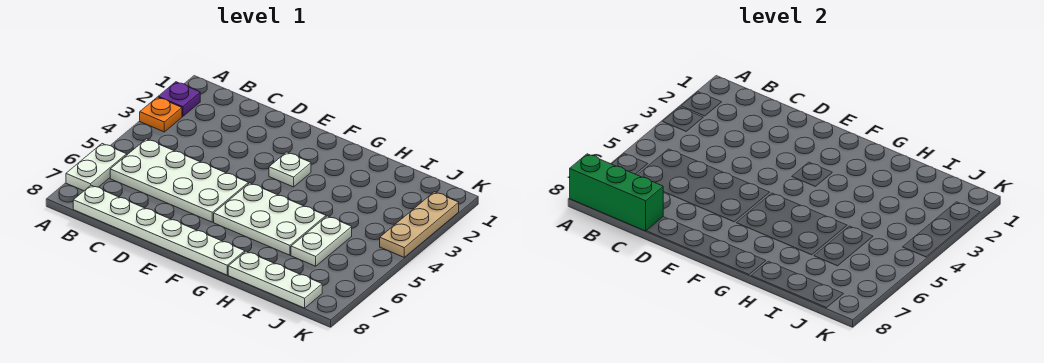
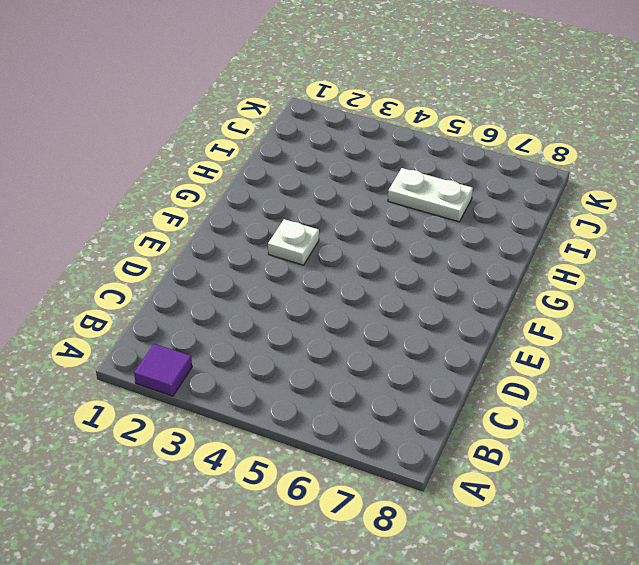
purple tile A2 level 1 -> purple plate A2 level 1
none -> orange plate A3 level 1
none -> white plate A6:A7 level 1

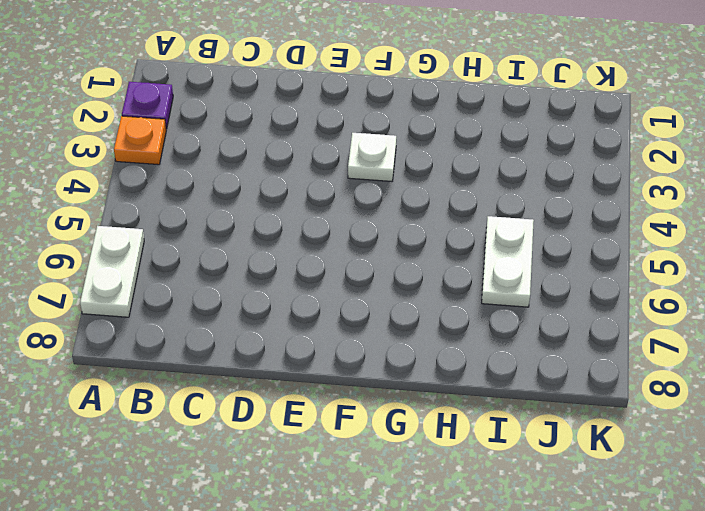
none -> white plate B5:E6 level 1
none -> white plate B8:G8 level 1

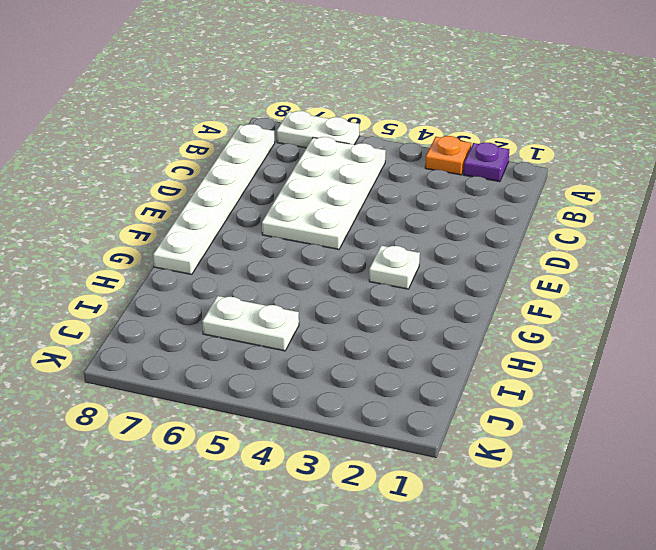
none -> white plate F5:H6 level 1
none -> white plate H8:J8 level 1

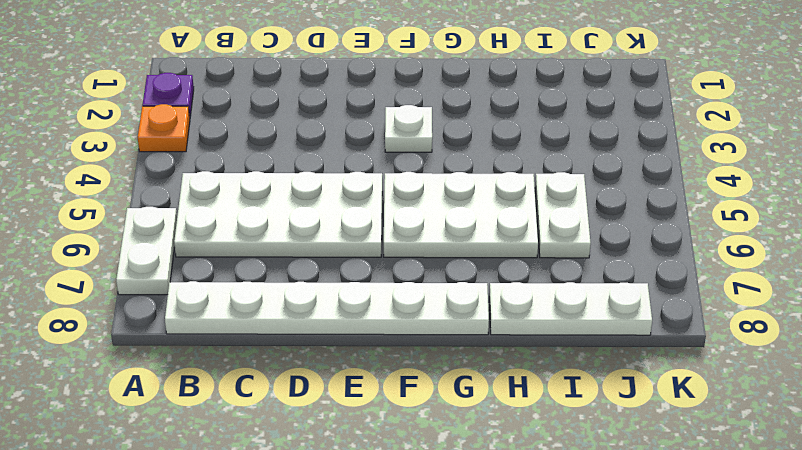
none -> tan plate K2:K4 level 1
none -> green brick A8:C8 level 2

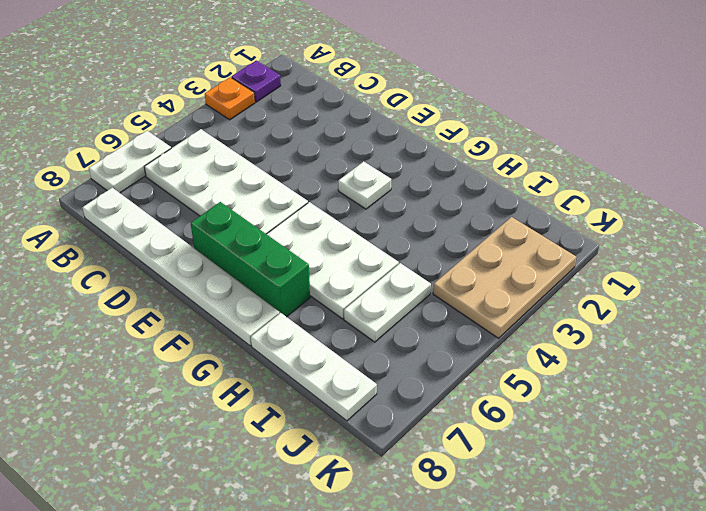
green brick E7:G7 level 1 -> green brick A8:C8 level 2
tan plate J2:K4 level 1 -> tan plate K2:K4 level 1

